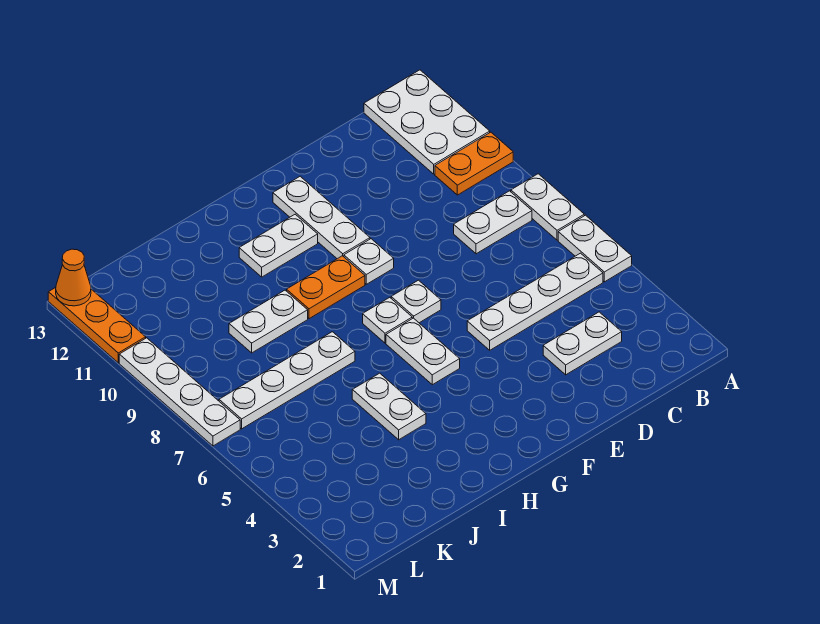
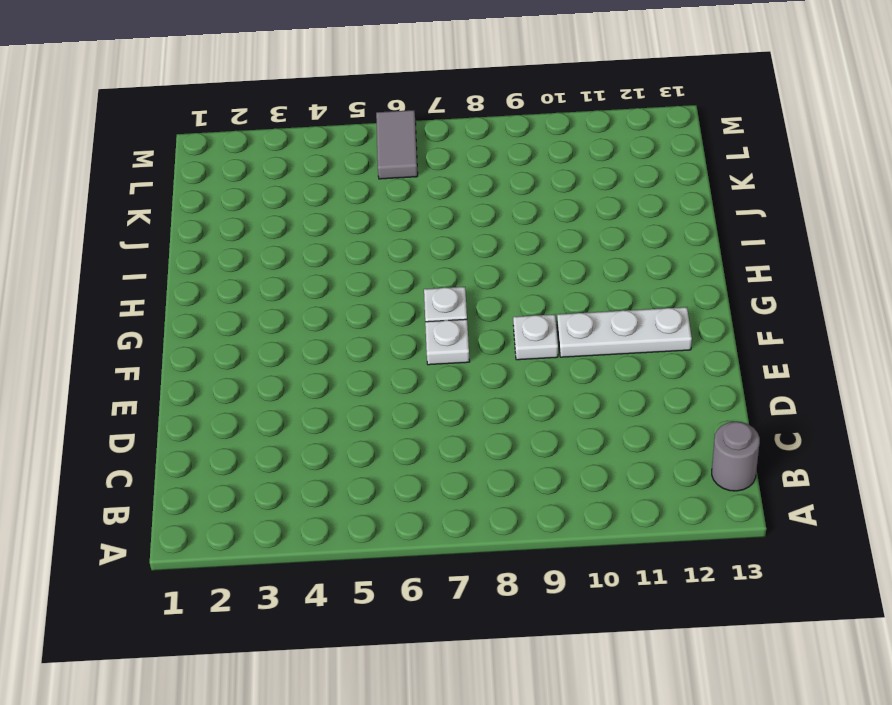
grey round brick B13 level 1 -> white plate A11:B13 level 1
grey tile L6:M6 level 1 -> none
none -> white plate A5:A6 level 1
none -> white plate A7:A8 level 1
none -> orange plate A10:B10 level 1

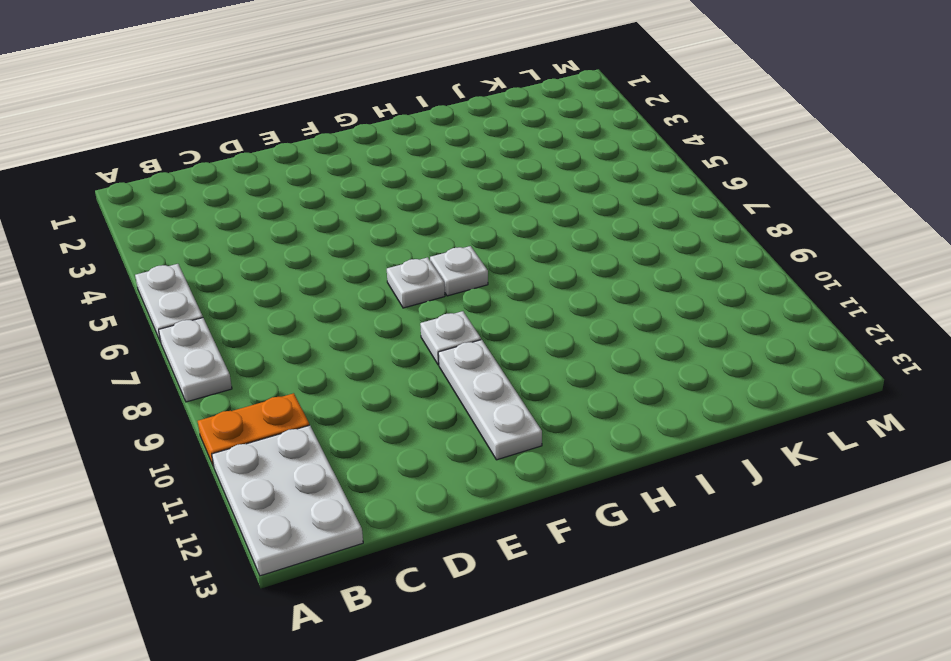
none -> white plate B5:E5 level 1
none -> white plate B8:C8 level 1
none -> white plate C3:D3 level 1

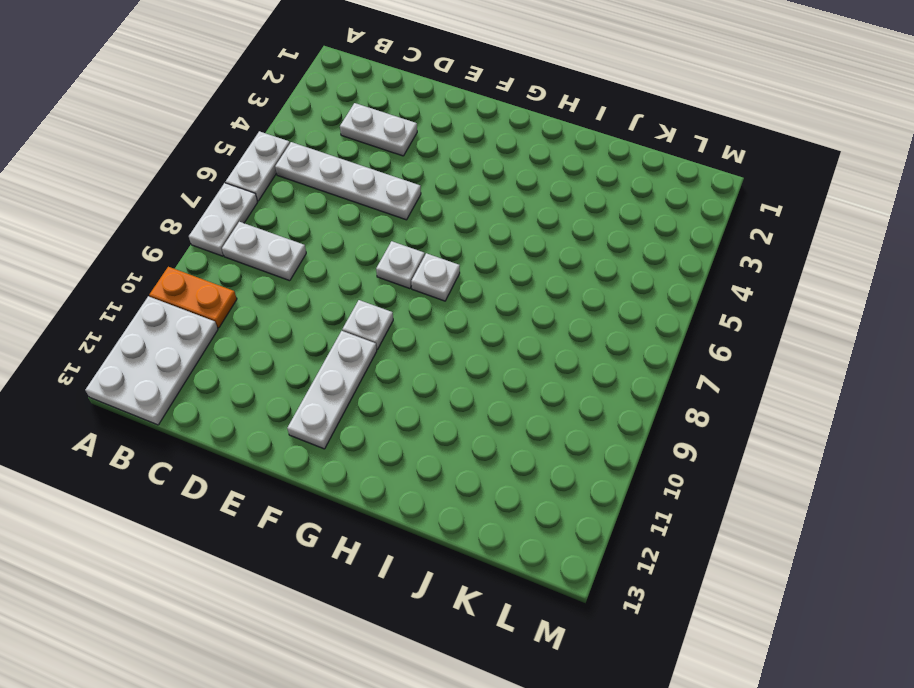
none -> white plate G5:G6 level 1
none -> orange plate G9:H9 level 1
none -> white plate G11:H11 level 1

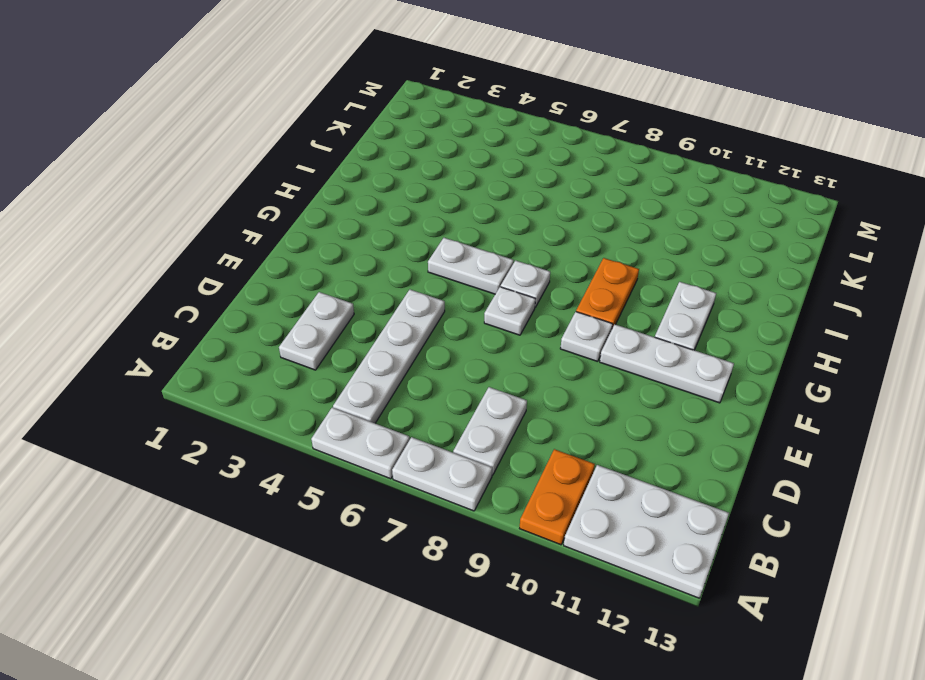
none -> white plate I4:I5 level 1
none -> white plate I7:L7 level 1
none -> white plate I9:J9 level 1

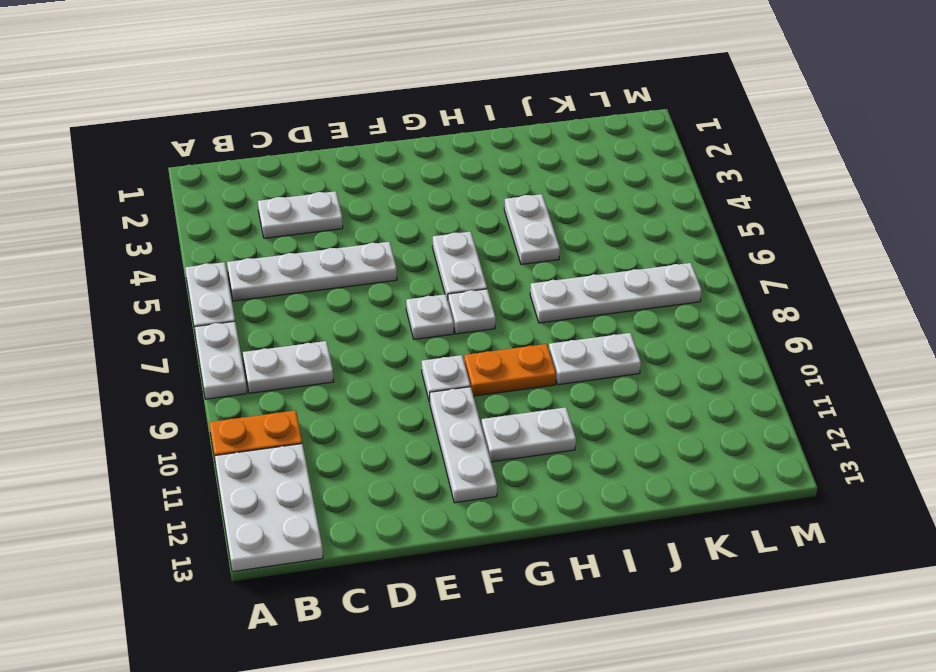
none -> white plate M7:M10 level 1
none -> orange plate M11:M13 level 1
none -> orange cone M13 level 2

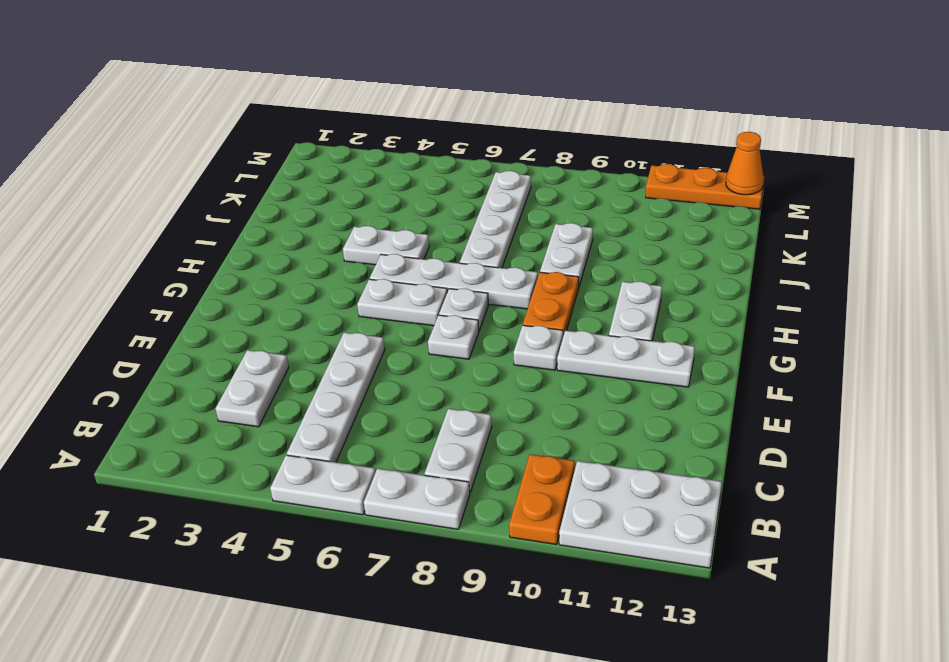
white plate H5:H8 level 1 -> white plate M7:M10 level 1

